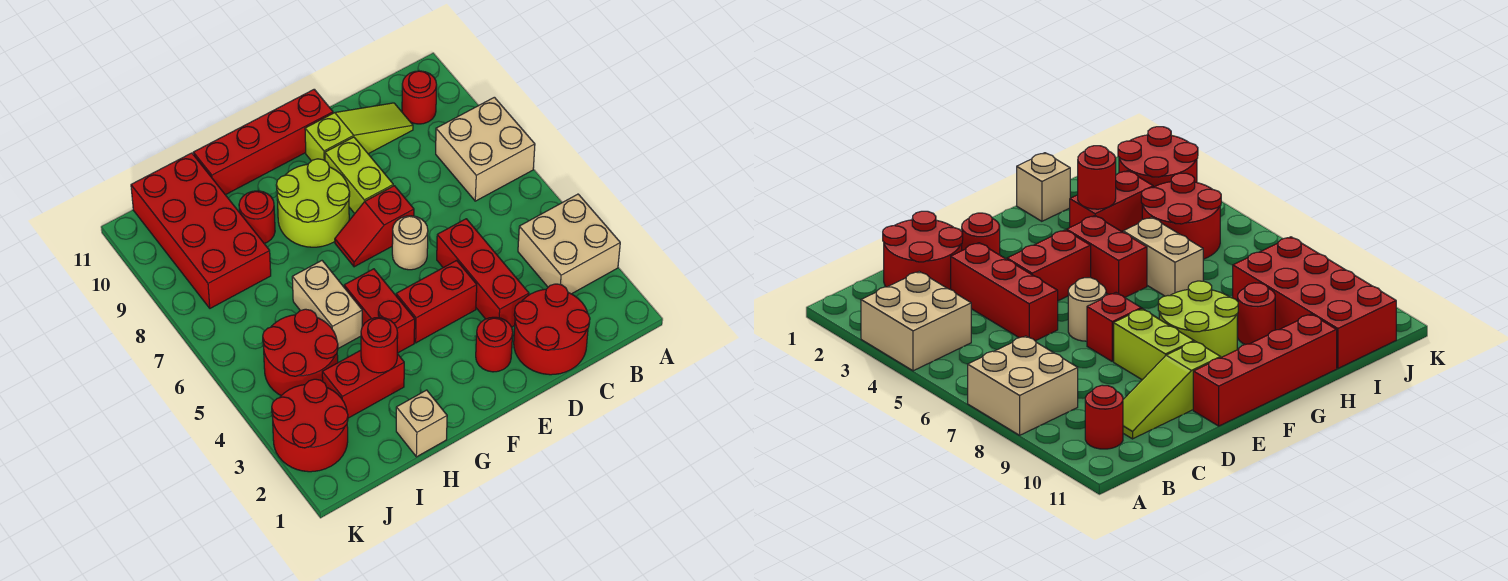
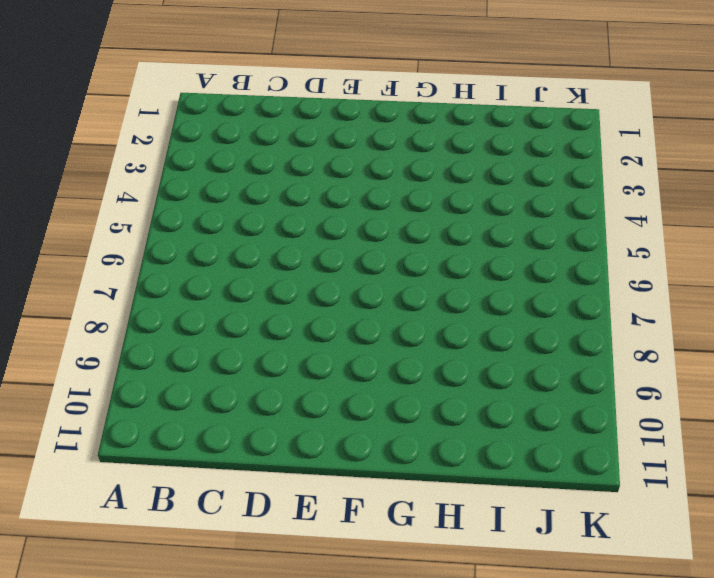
none -> tan brick A3:B4 level 1
none -> tan brick A7:B8 level 1
none -> red round brick B10 level 1

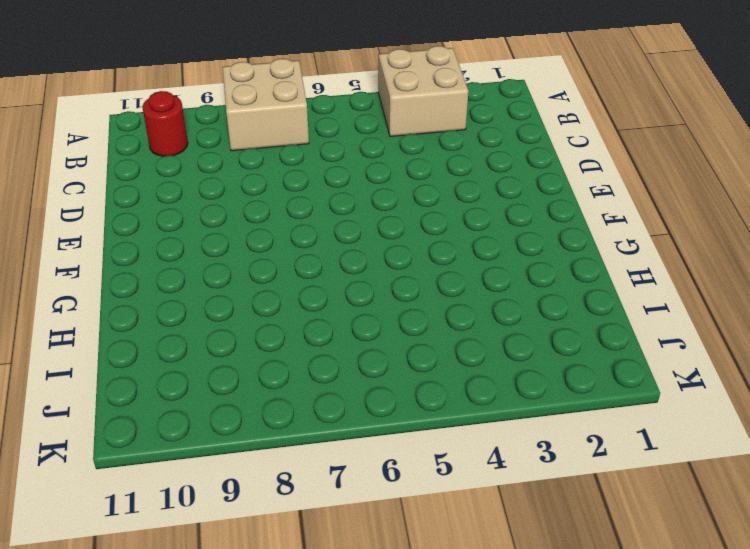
none -> red round brick C1:D2 level 1
none -> lime slope C10:E10 level 1 top E
none -> red brick D3:D5 level 1

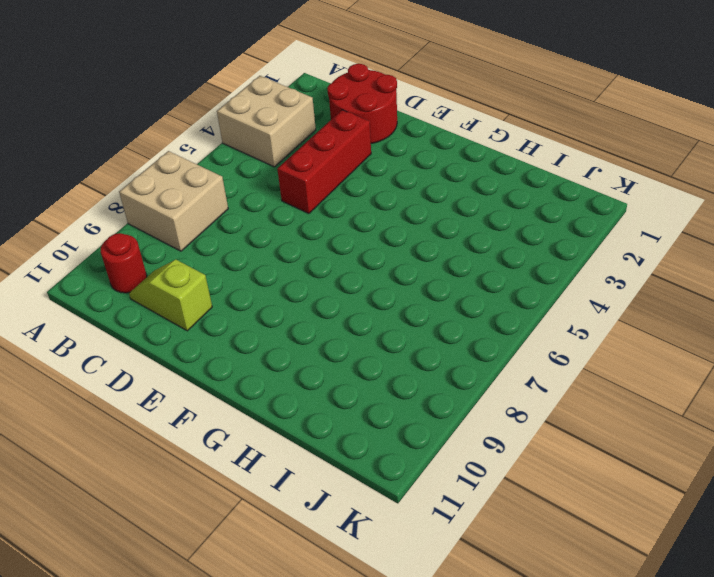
lime slope C10:D10 level 1 top D -> lime slope C10:E10 level 1 top E
none -> red round brick E2 level 1
none -> red brick E4:F4 level 1
none -> tan round brick E6 level 1

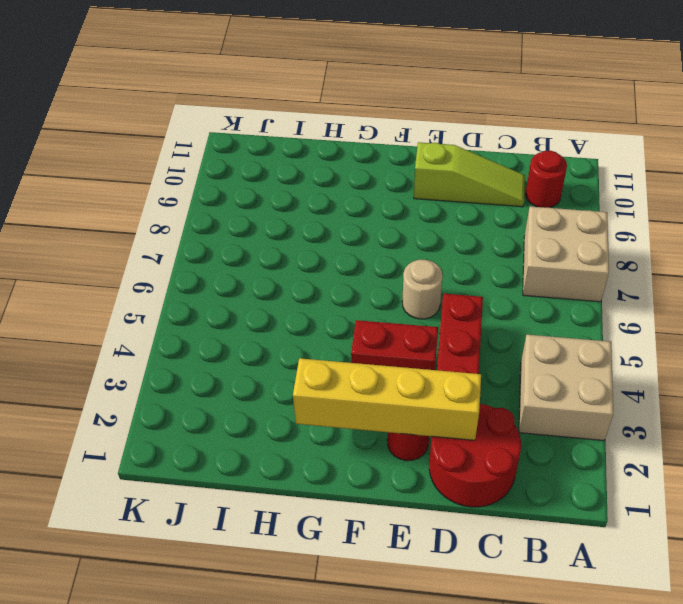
yellow brick D2:G2 level 2 -> none
none -> red slope E7:F7 level 1 top E
none -> lime brick E8:E9 level 1
none -> red brick E11:H11 level 1

